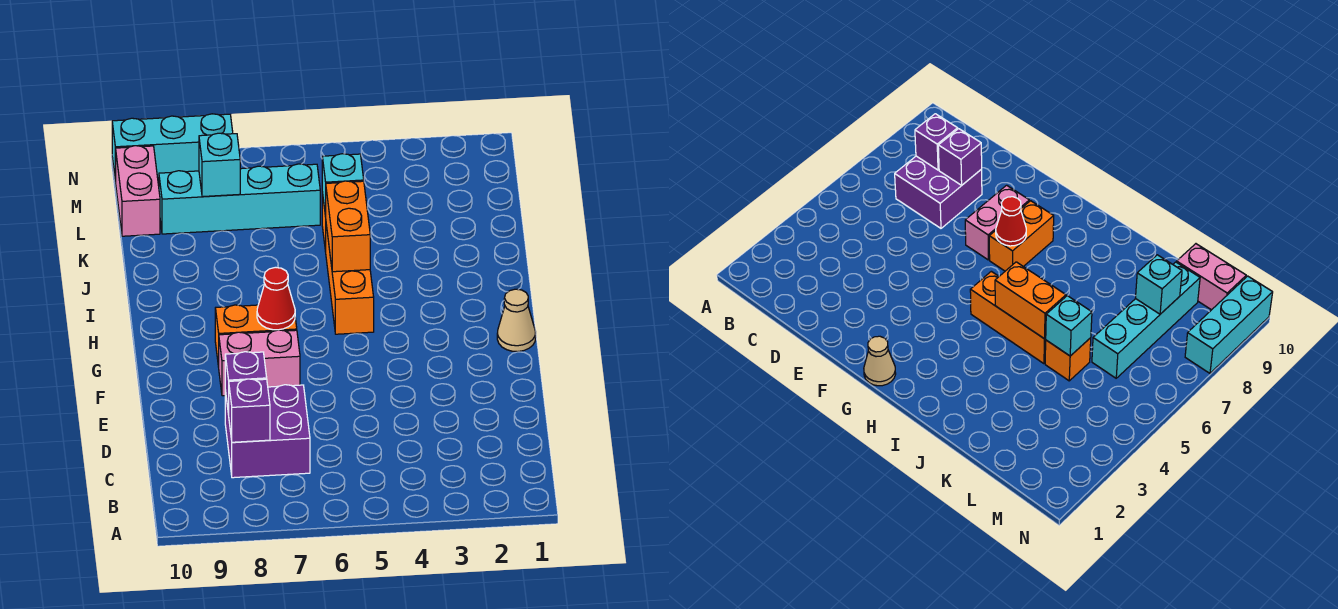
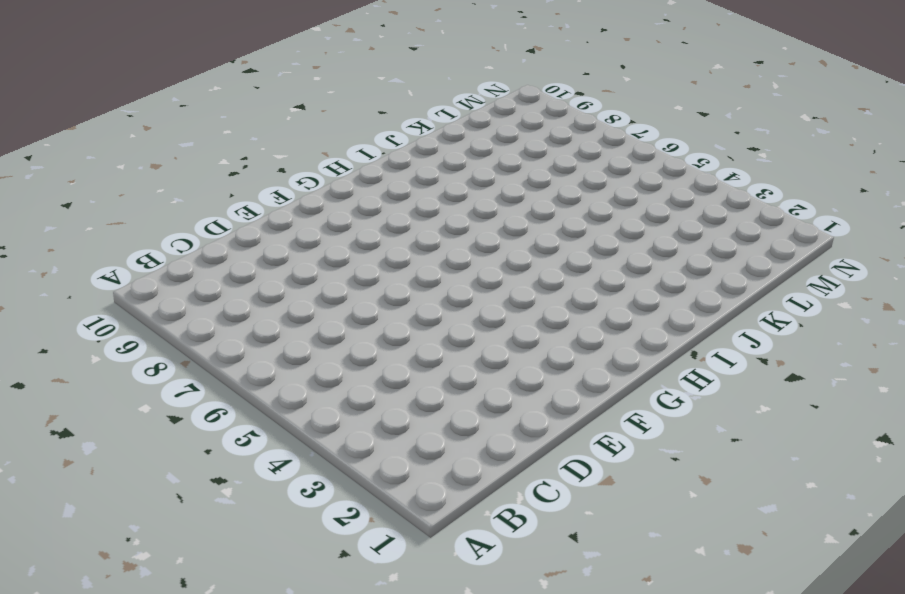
none -> purple brick C7:D8 level 1
none -> pink brick F7:F8 level 1
none -> tan cone G1 level 1

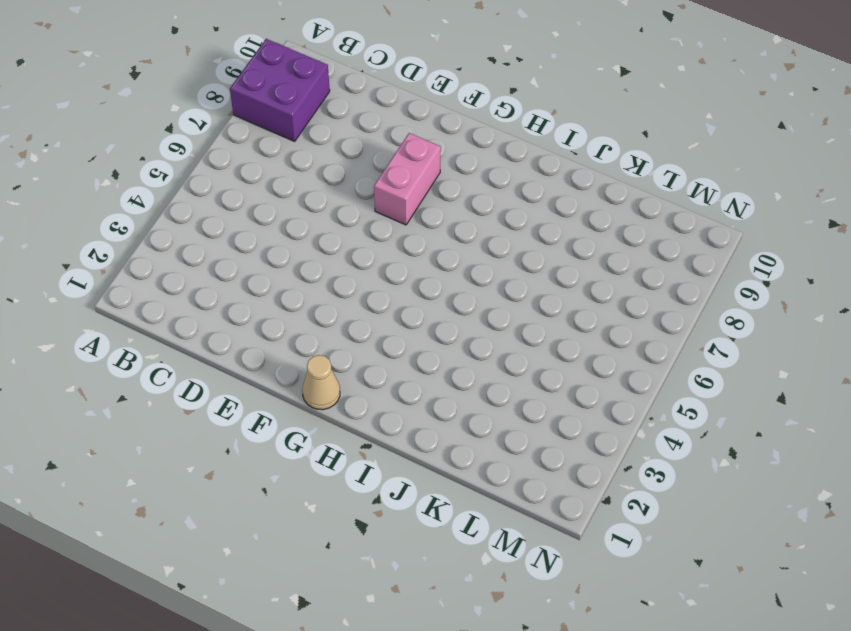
purple brick A8:B9 level 1 -> purple brick C7:D8 level 1
none -> orange brick G7:G8 level 1
none -> orange brick H5:J5 level 1
none -> orange brick K5 level 1

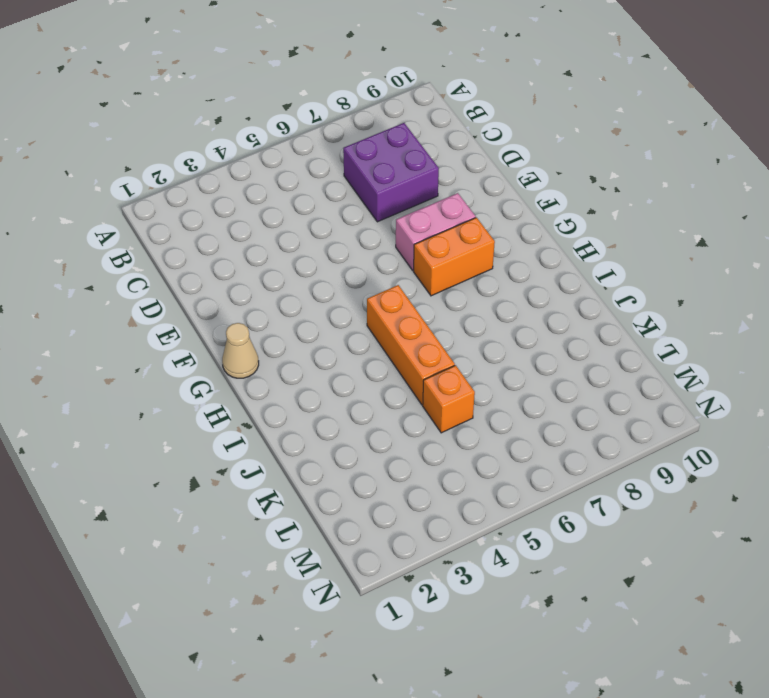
none -> cyan brick L6:L9 level 1
none -> pink brick L10:M10 level 1
none -> cyan brick N8:N10 level 1

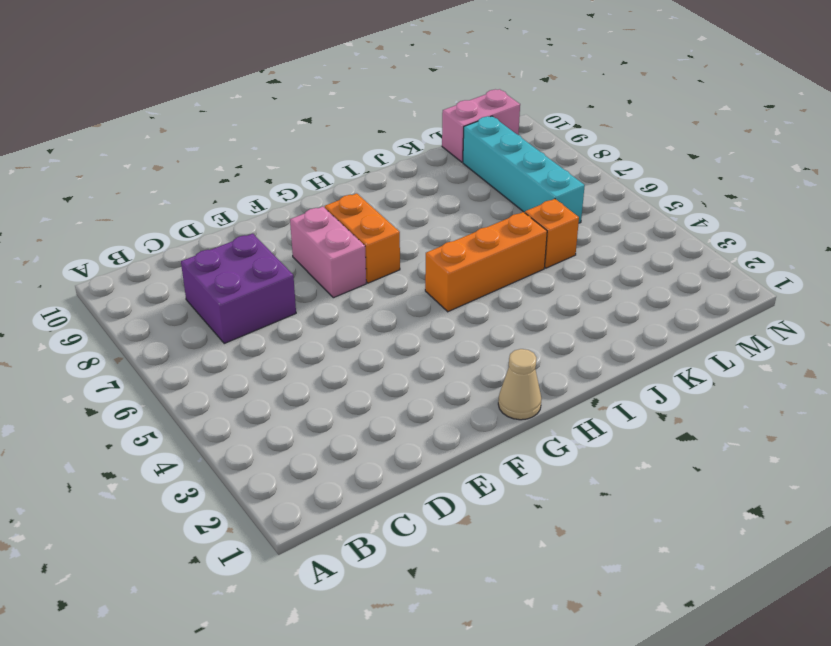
none -> cyan brick N8:N10 level 1
none -> purple brick C8 level 2
none -> purple brick D8 level 2

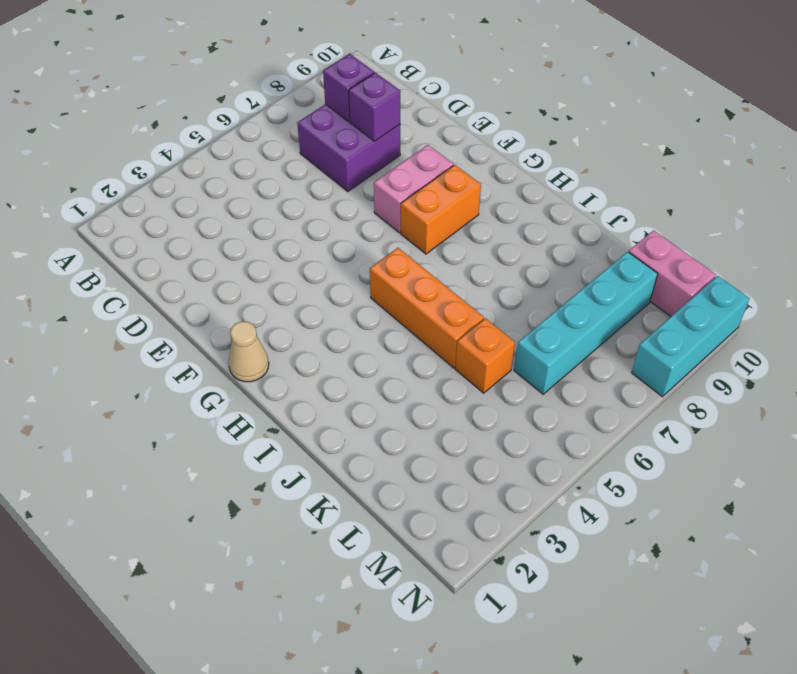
none -> red cone G7 level 2
none -> orange brick I5:J5 level 2
none -> cyan brick K5 level 2

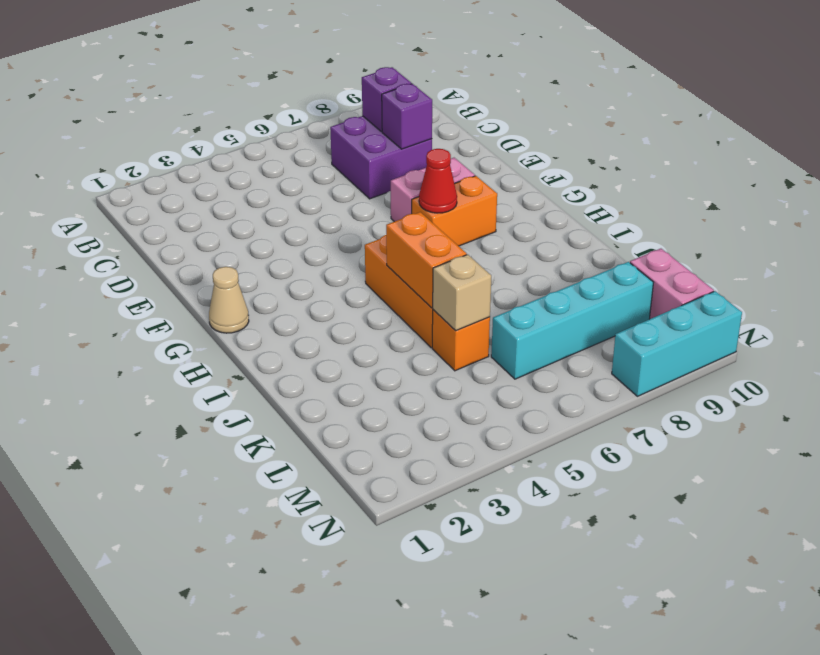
tan brick K5 level 2 -> cyan brick K5 level 2
none -> cyan brick L8 level 2

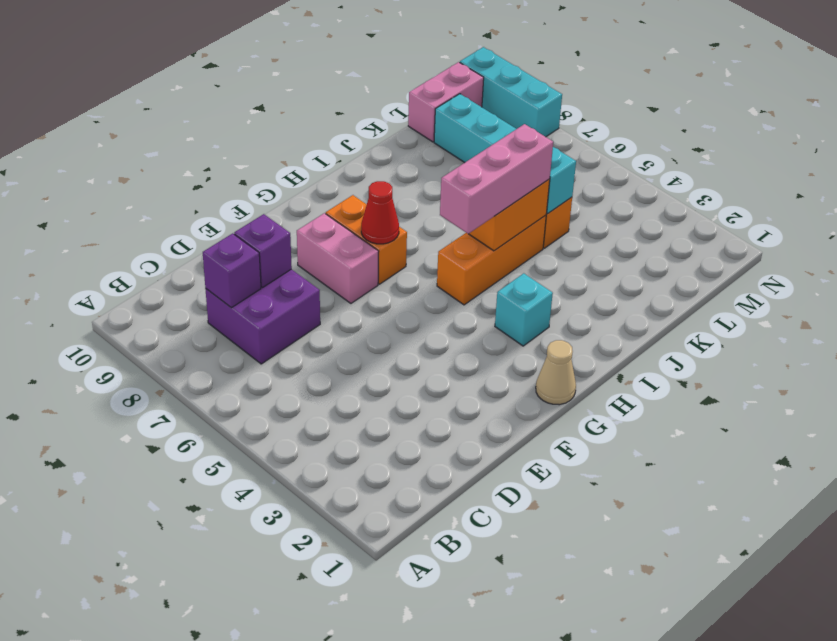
cyan brick H3 level 1 -> cyan brick L8 level 2
pink brick H5:J5 level 3 -> none

